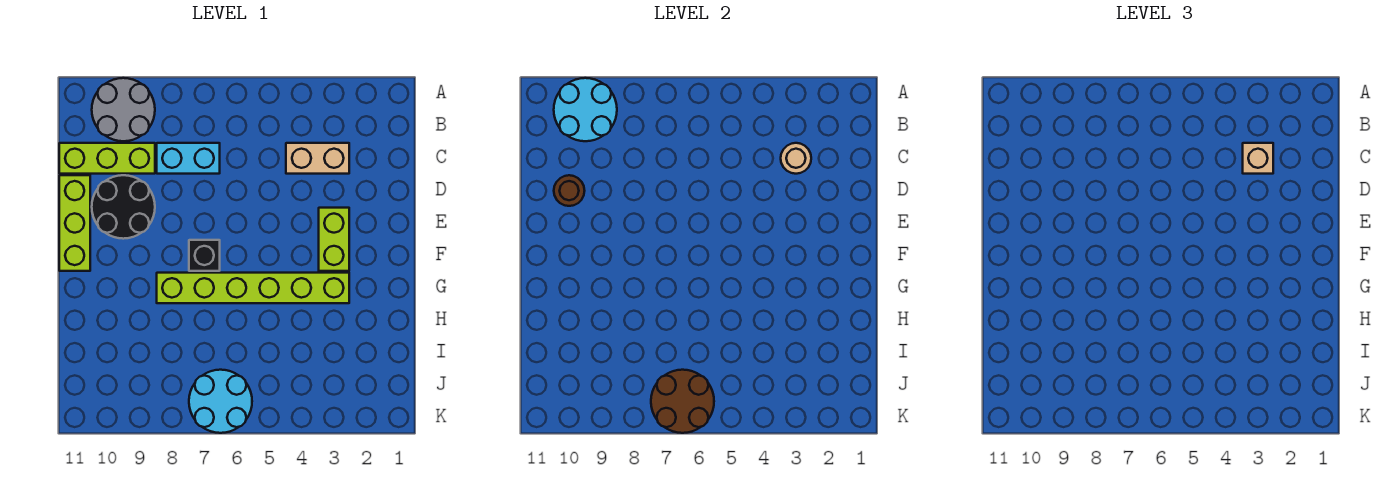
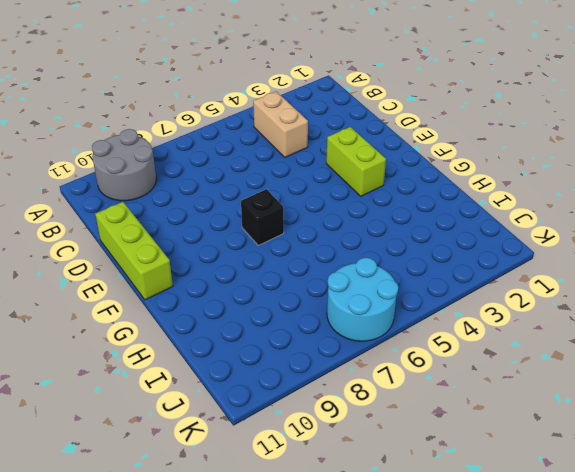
tan brick B4:C4 level 1 -> tan brick C3:C4 level 1
none -> cyan brick C7:C8 level 1
none -> lime brick C9:C11 level 1
none -> black round brick D9:E10 level 1

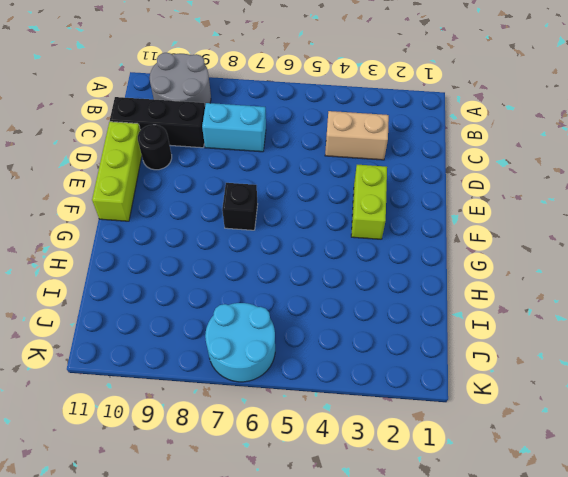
black brick C9:C11 level 1 -> lime brick C9:C11 level 1
black round brick D10 level 1 -> black round brick D9:E10 level 1
none -> lime brick G3:G8 level 1
none -> cyan round brick A9:B10 level 2
none -> tan round brick C3 level 2

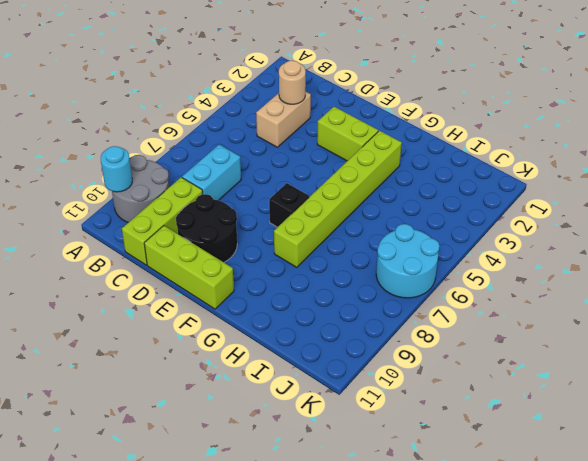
cyan round brick A10 level 2 -> cyan round brick A9:B10 level 2
none -> brown round brick D10 level 2
none -> brown round brick J6:K7 level 2
none -> tan brick C3 level 3

